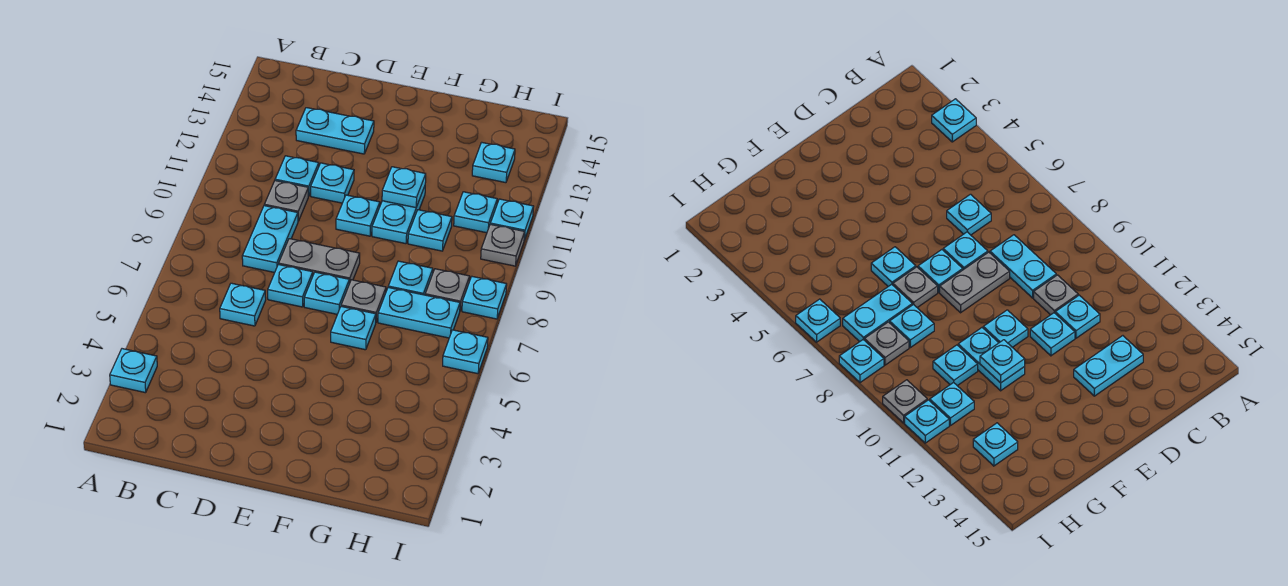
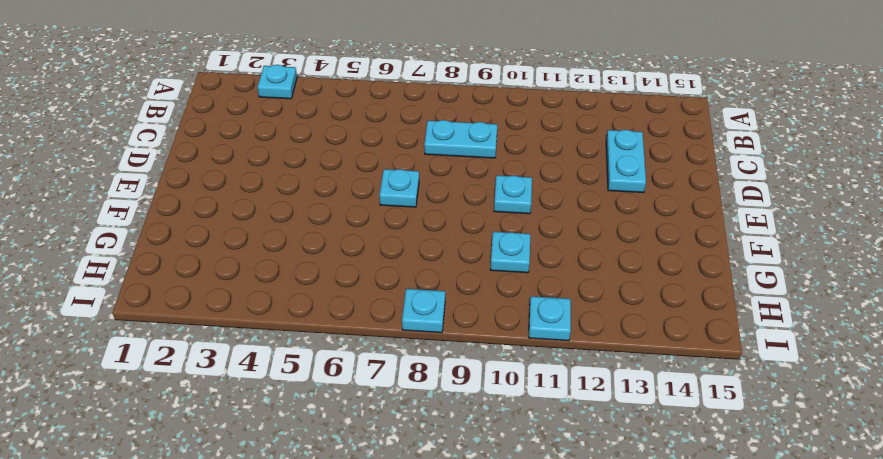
none -> cyan plate C6 level 1
none -> grey plate C10 level 1
none -> cyan plate C11 level 1

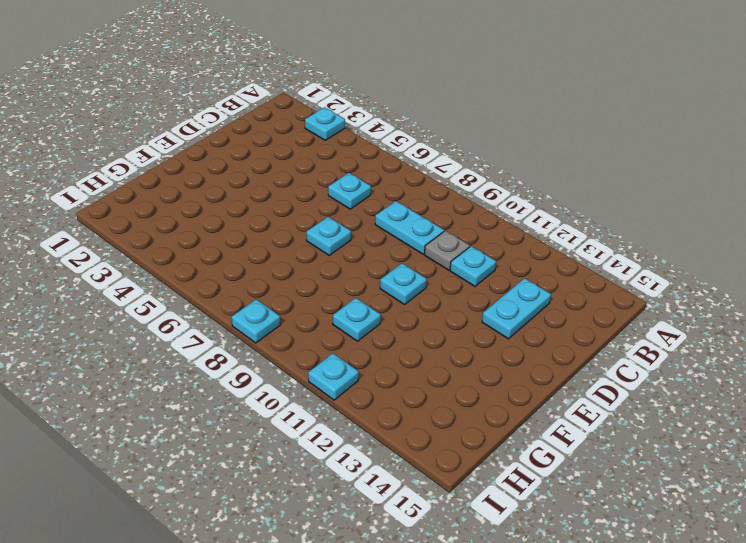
none -> cyan plate D7 level 1
none -> grey plate D8:E8 level 1
none -> cyan plate D11 level 1

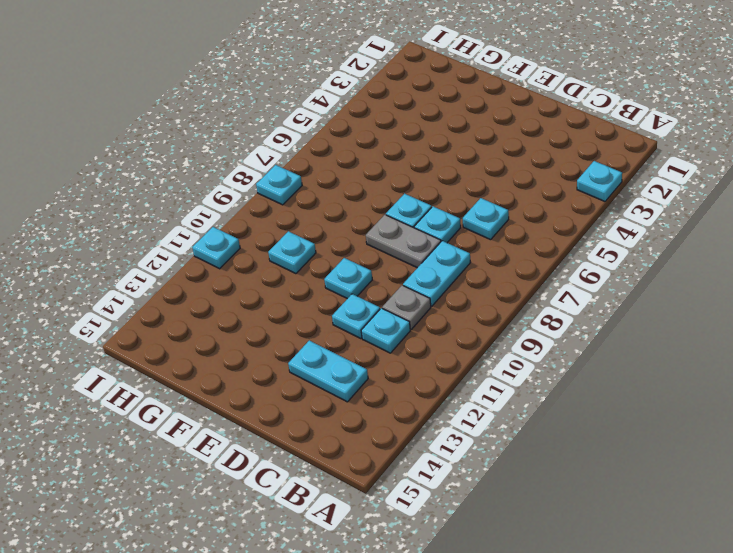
none -> cyan plate F6 level 1
none -> grey plate F7 level 1
none -> cyan plate F10:F11 level 1

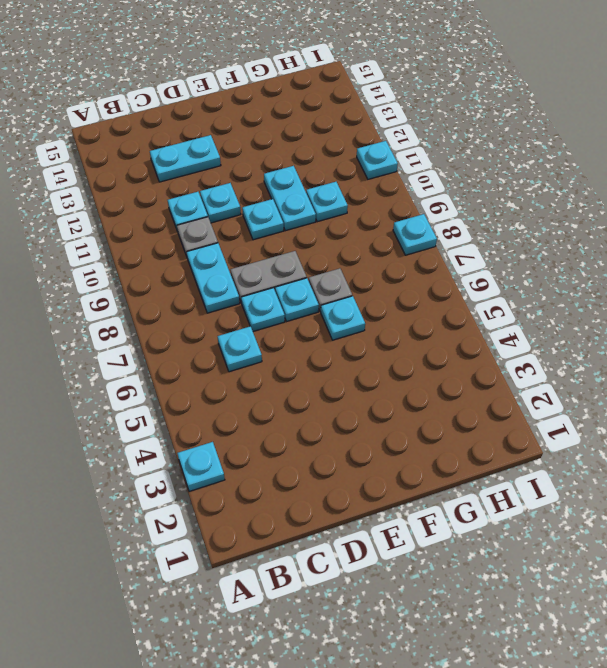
none -> cyan plate G7:H7 level 1
none -> cyan plate G8 level 1
none -> grey plate H8 level 1

